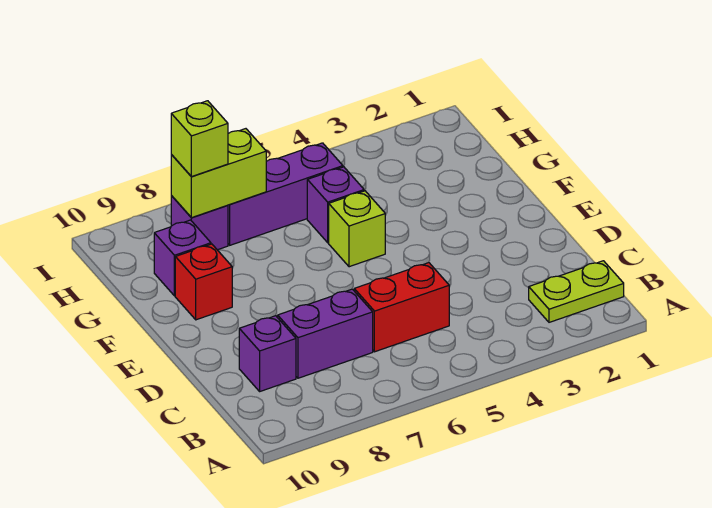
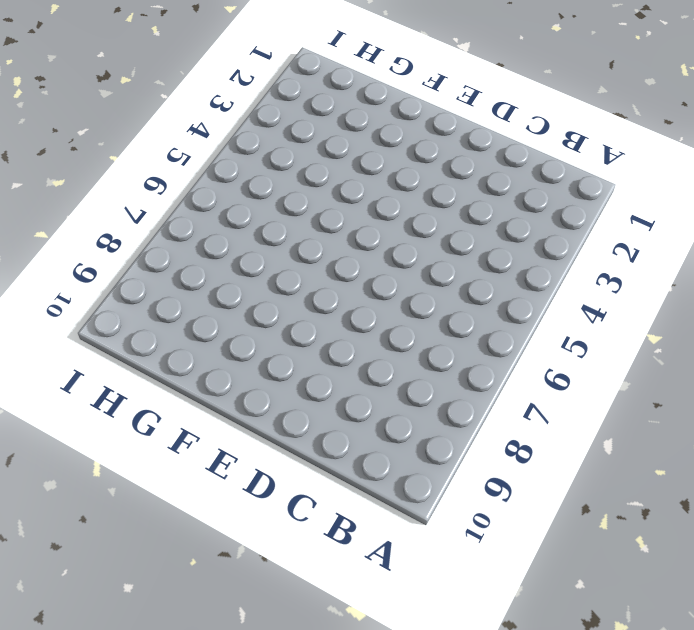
none -> lime plate B1:B2 level 1
none -> red brick C5:C6 level 1
none -> purple brick C7:C8 level 1

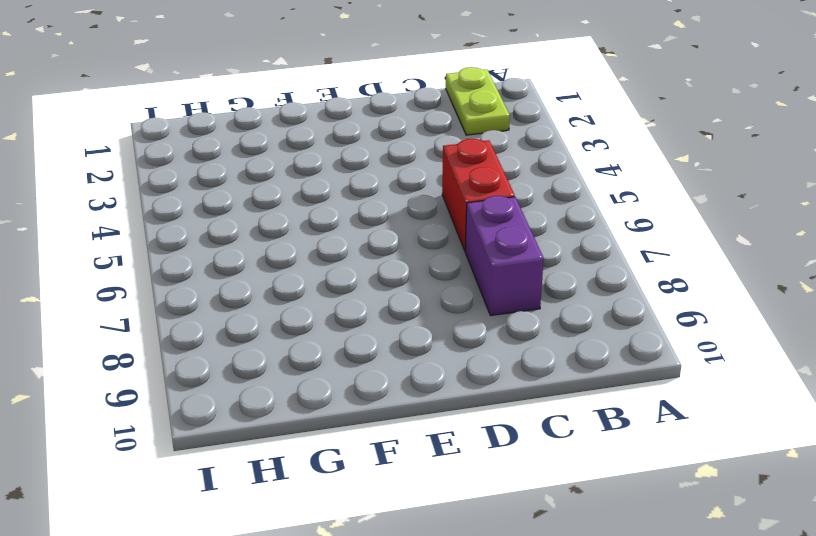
none -> purple brick C9 level 1
none -> lime brick F5 level 1
none -> red brick F9 level 1

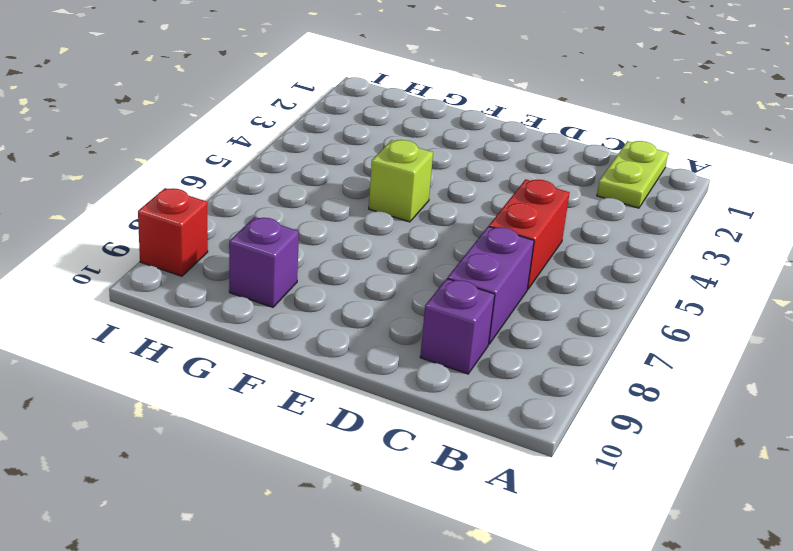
red brick I9 level 1 -> red brick F9 level 1
none -> purple brick G5 level 1
none -> purple brick H5:H7 level 1
none -> purple brick H8 level 1

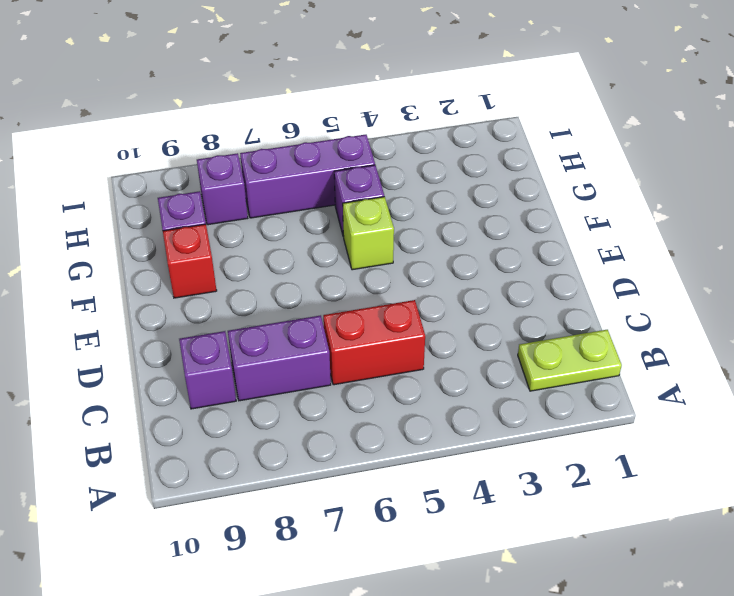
none -> lime brick H7:H8 level 2
none -> lime brick H8 level 3

